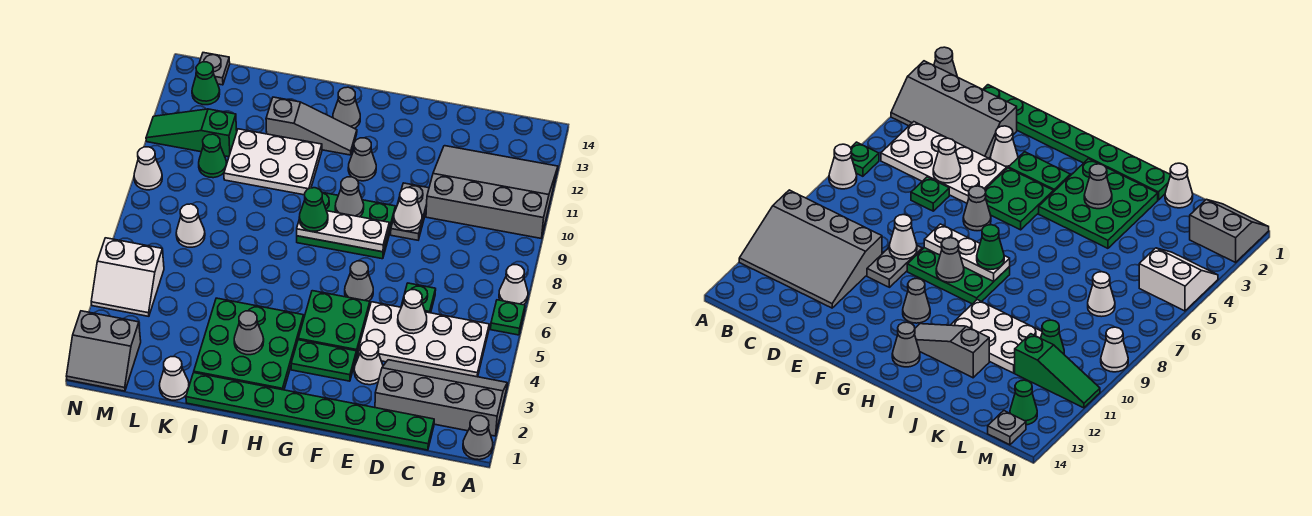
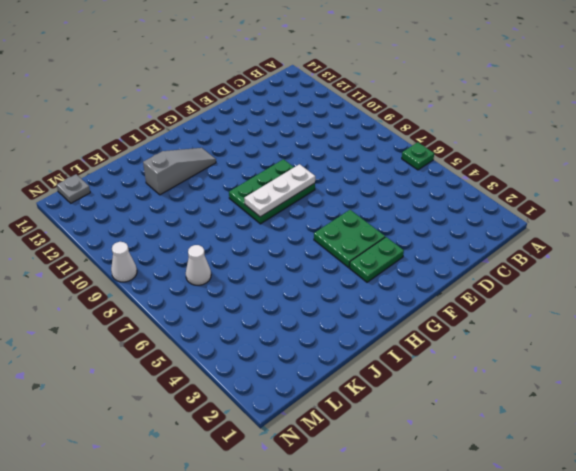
none -> grey cone A1 level 1
none -> grey slope A2:D3 level 1 top 2
none -> white cone A7 level 1
none -> grey slope A10:D12 level 1 top 10

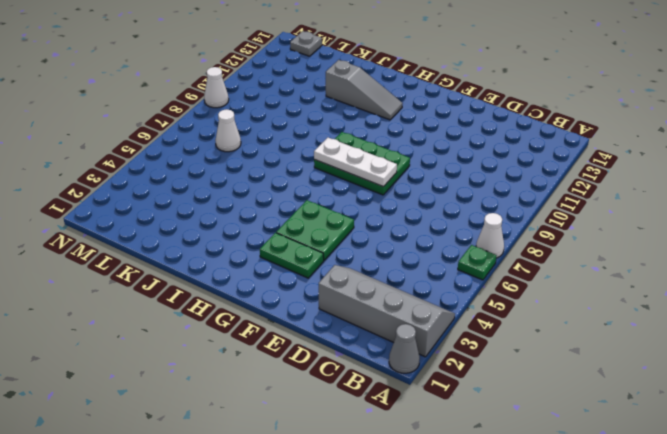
none -> grey slope A10:D12 level 1 top 10
none -> white plate B4:E5 level 1
none -> green plate C1:J1 level 1
none -> green plate D6 level 1

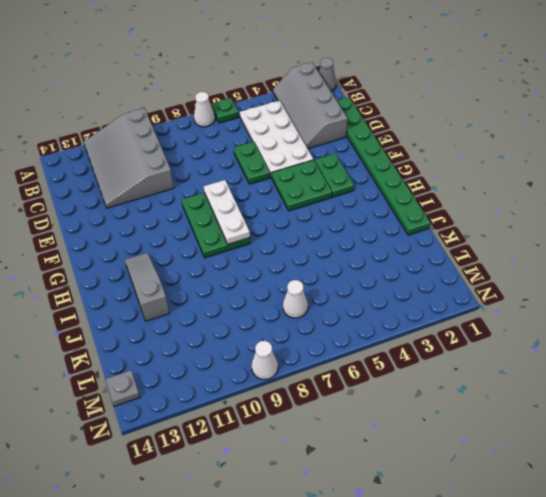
green plate D6:E6 level 1 -> green plate D6 level 1
none -> white cone E3 level 1
none -> grey plate E9:E10 level 1
none -> grey cone F6 level 1
none -> grey cone G11 level 1

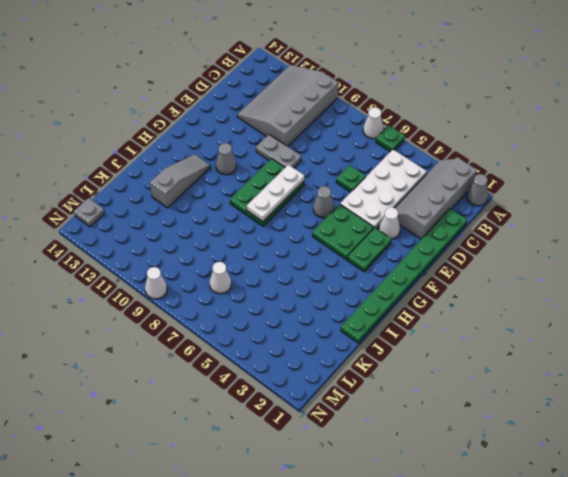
none -> green plate H2:J4 level 1
none -> grey cone H13 level 1
none -> white plate I10:K11 level 1
none -> white cone K1 level 1

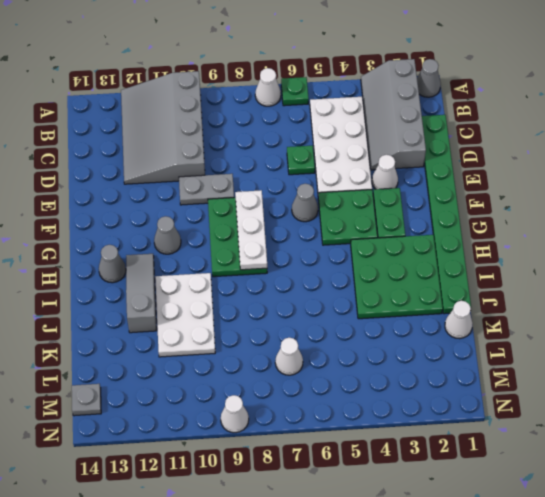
none -> green cone L10 level 1
none -> green slope L11:N11 level 1 top L
none -> grey slope M1:N2 level 1 top 2
none -> white slope M4:N5 level 1 top 5

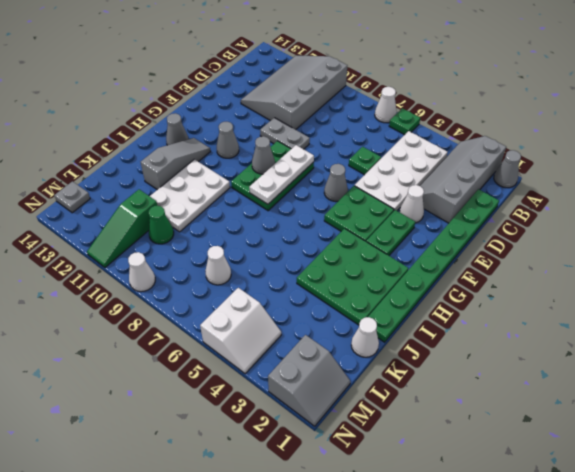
none -> green cone M13 level 1
none -> white cone D5 level 2
none -> white cone E9 level 2
none -> grey cone I3 level 2

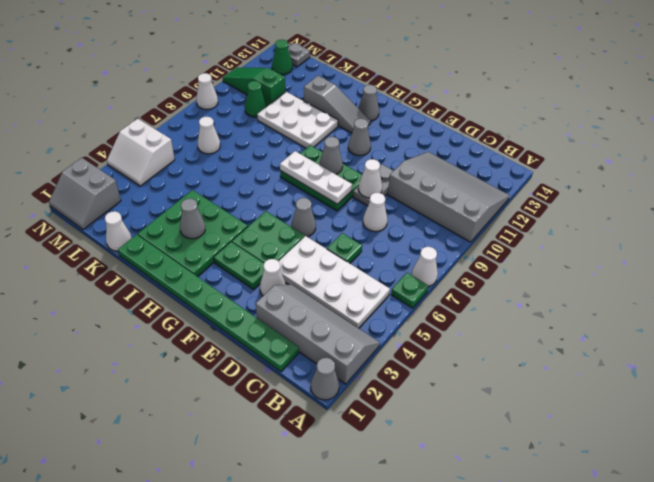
white cone D8 level 1 -> white cone D5 level 2
none -> green cone H8 level 3

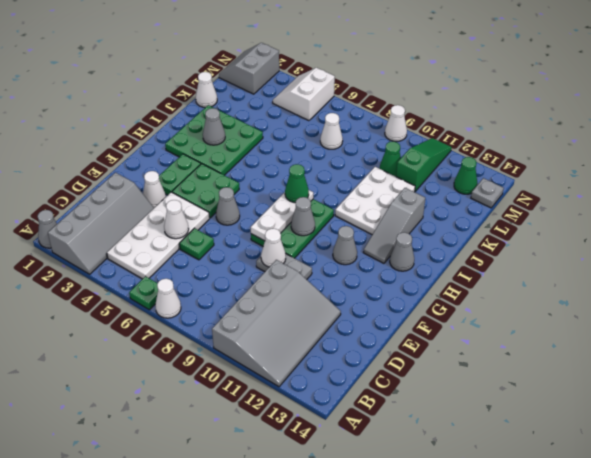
none -> green plate C1:J1 level 1

